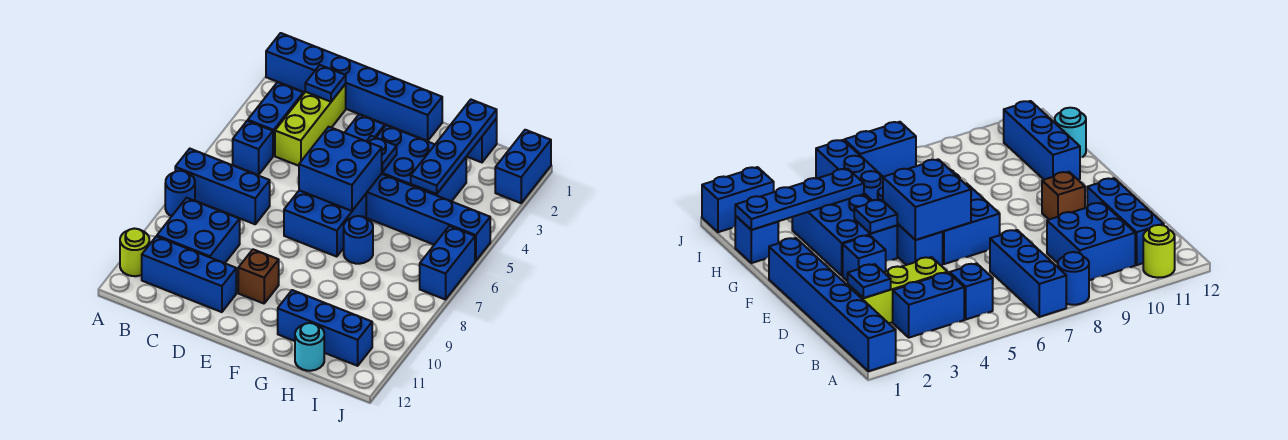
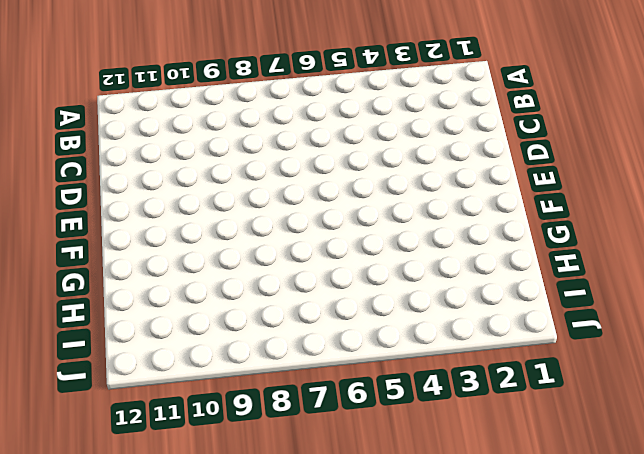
none -> blue brick A1:F1 level 1
none -> blue brick A7:C7 level 1
none -> blue round brick A8 level 1

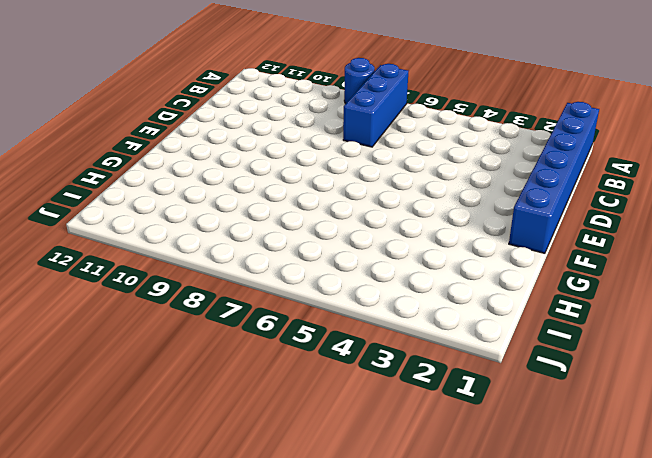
none -> lime round brick A11 level 1
none -> blue brick B3:B4 level 1
none -> blue brick B5 level 1

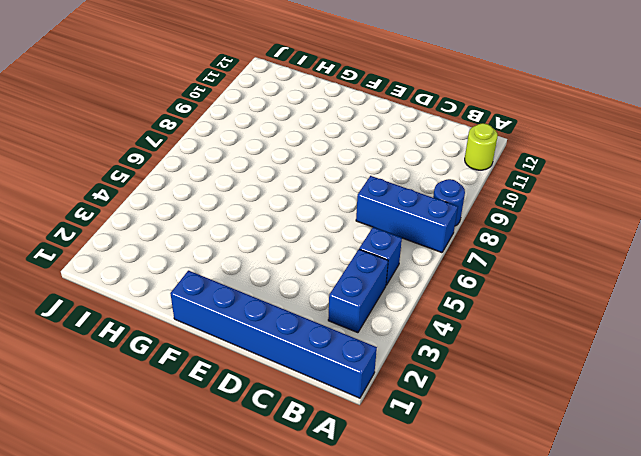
none -> blue brick B9:C10 level 1
none -> blue brick B11:D11 level 1
none -> lime brick C2:C4 level 1

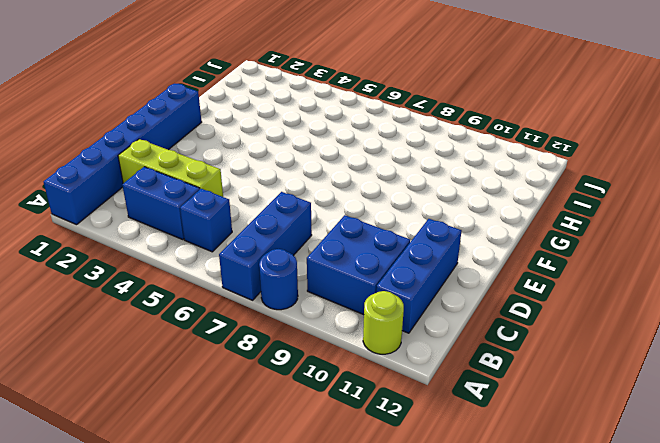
none -> blue brick E3 level 1
none -> blue brick E5:J5 level 1
none -> blue brick E6:F7 level 1

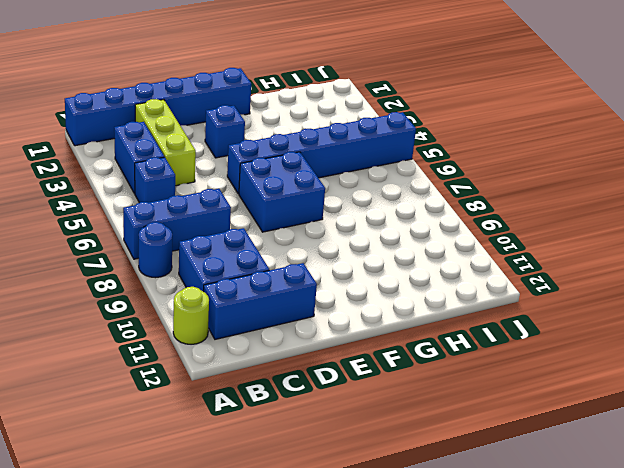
none -> brown brick E10 level 1
none -> blue brick F3:H4 level 1
none -> blue round brick G7 level 1

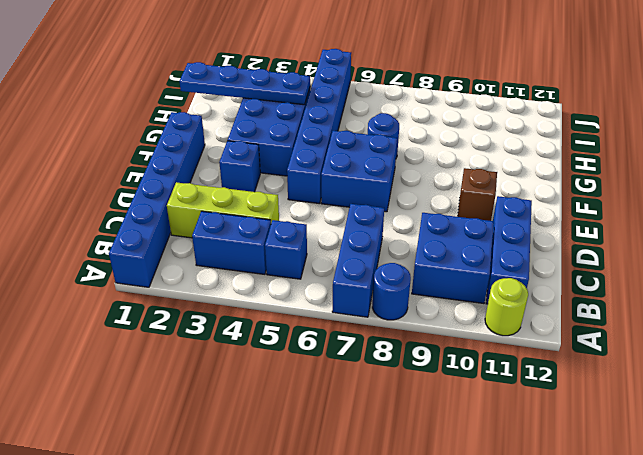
none -> blue brick G11:I11 level 1
none -> blue brick H1 level 1
none -> cyan round brick H12 level 1

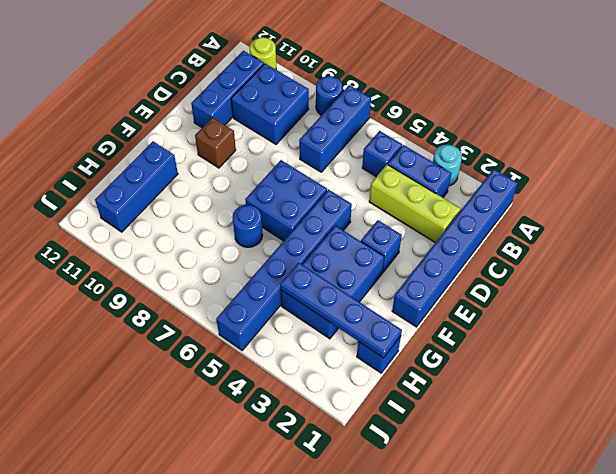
cyan round brick A3 level 1 -> cyan round brick H12 level 1
none -> blue brick J1:J2 level 1
none -> blue brick J6:J7 level 1
none -> blue plate C2 level 2

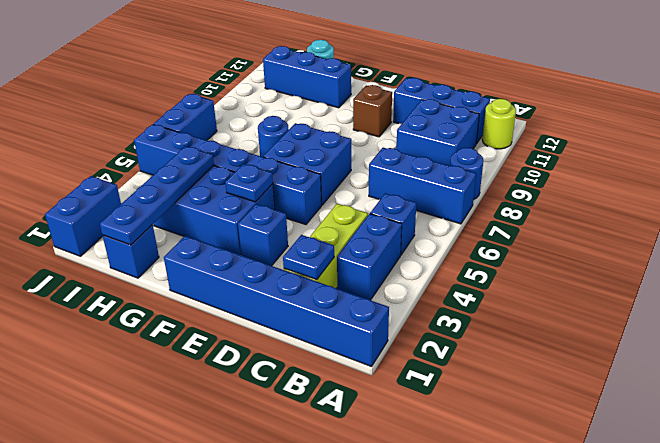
none -> blue brick E5:F6 level 2

